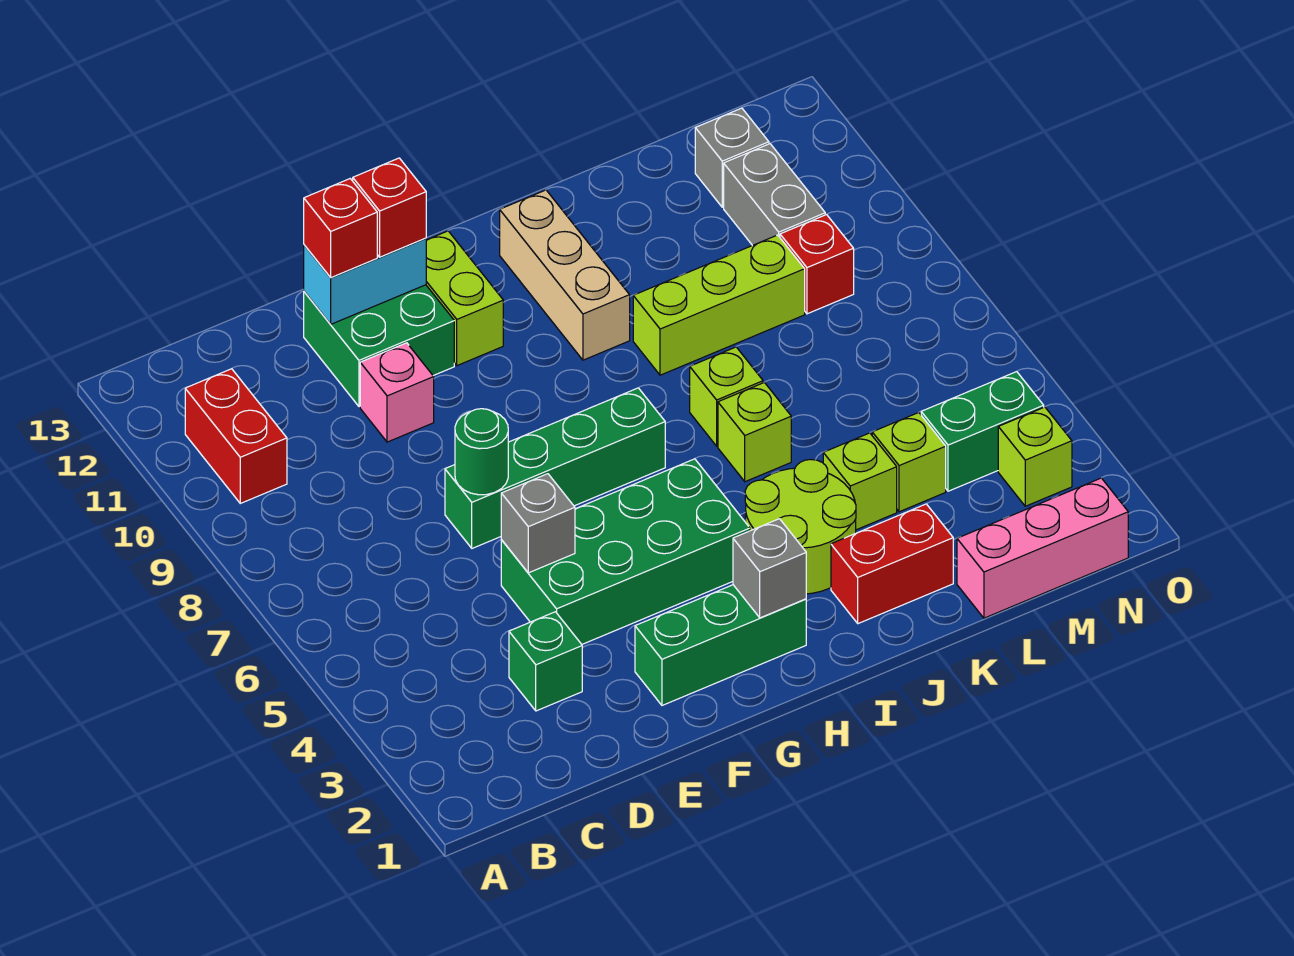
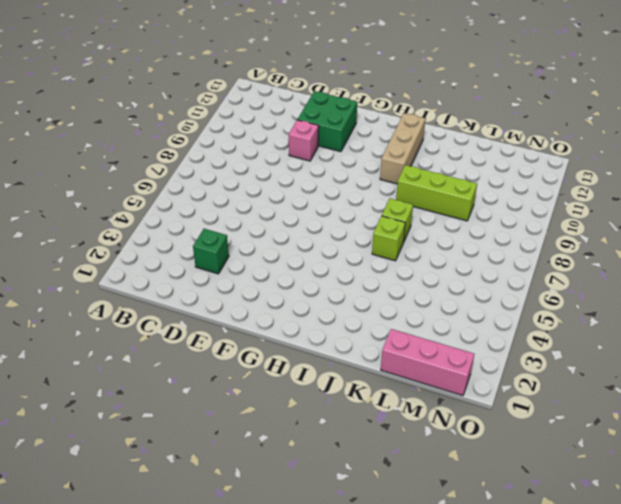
none -> red brick B10:B11 level 1
none -> green brick E4:H5 level 1
none -> green brick E7:H7 level 1

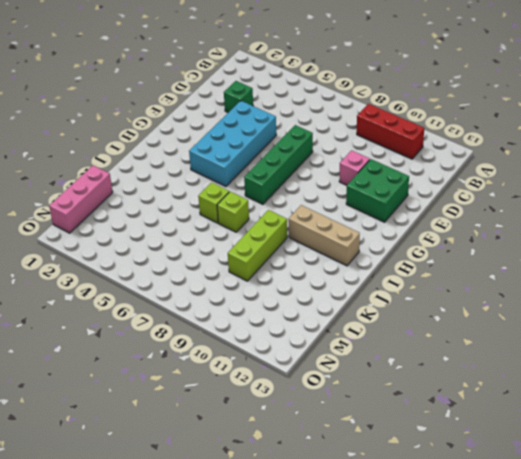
red brick B9:B11 level 1 -> red brick B10:B11 level 1
cyan brick E4:H5 level 1 -> green brick E4:H5 level 1
none -> green brick F2:H2 level 1
none -> lime brick G11:G12 level 1
none -> lime round brick I3:J4 level 1

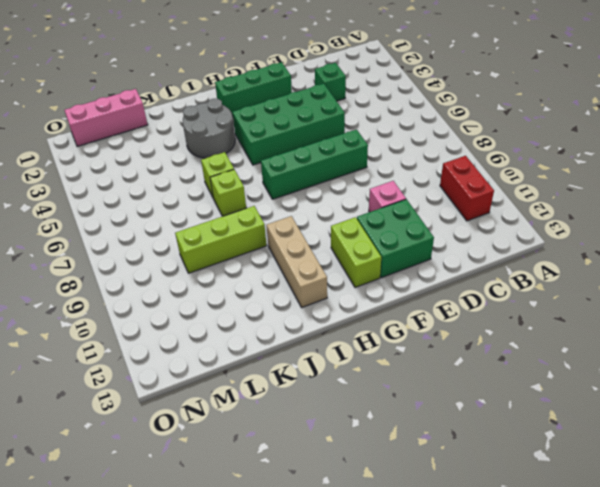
grey round brick I3:J4 level 1 -> lime round brick I3:J4 level 1
none -> red brick J2:K2 level 1
none -> lime brick K4 level 1
none -> lime brick L4 level 1

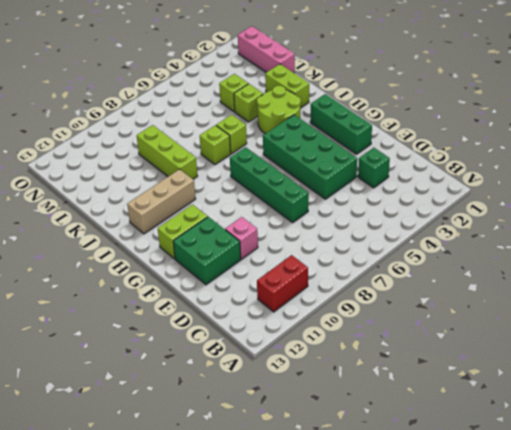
lime brick J2:K2 level 1 -> red brick J2:K2 level 1
none -> green brick M4:N4 level 1
none -> red brick M9 level 1
none -> grey brick M10:M11 level 1

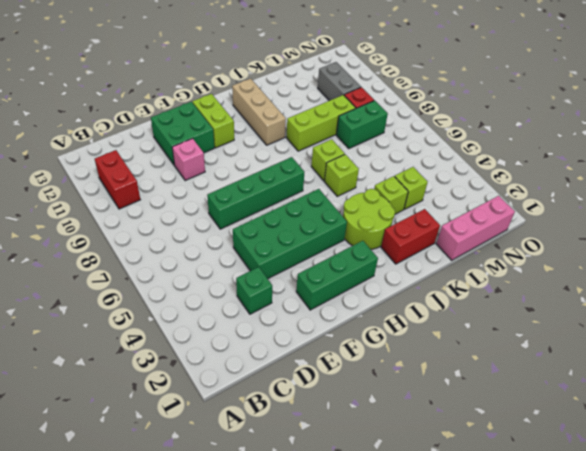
green brick L8:M8 level 1 -> green brick M4:N4 level 1
none -> grey brick M12 level 1
none -> lime brick N3 level 1
none -> grey brick E5 level 2

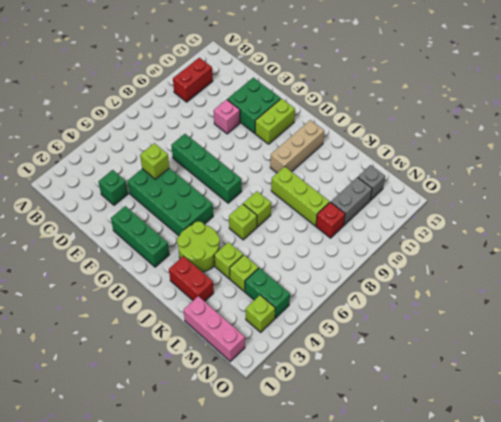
lime brick E5 level 2 -> grey brick E5 level 2
none -> green round brick E7 level 2
none -> cyan brick E12:F12 level 2
none -> grey brick H2 level 2

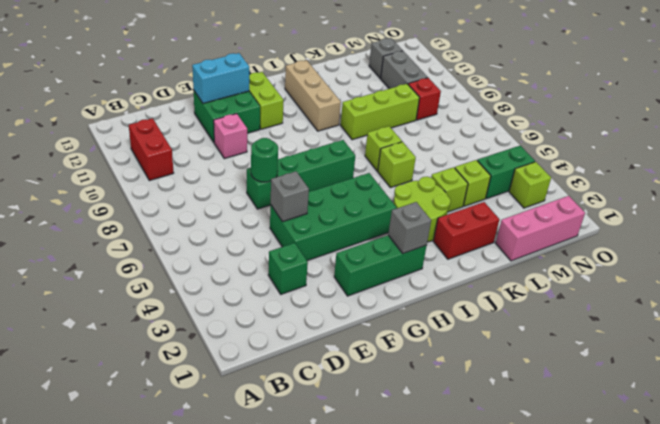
none -> red brick E12 level 3
none -> red brick F12 level 3

